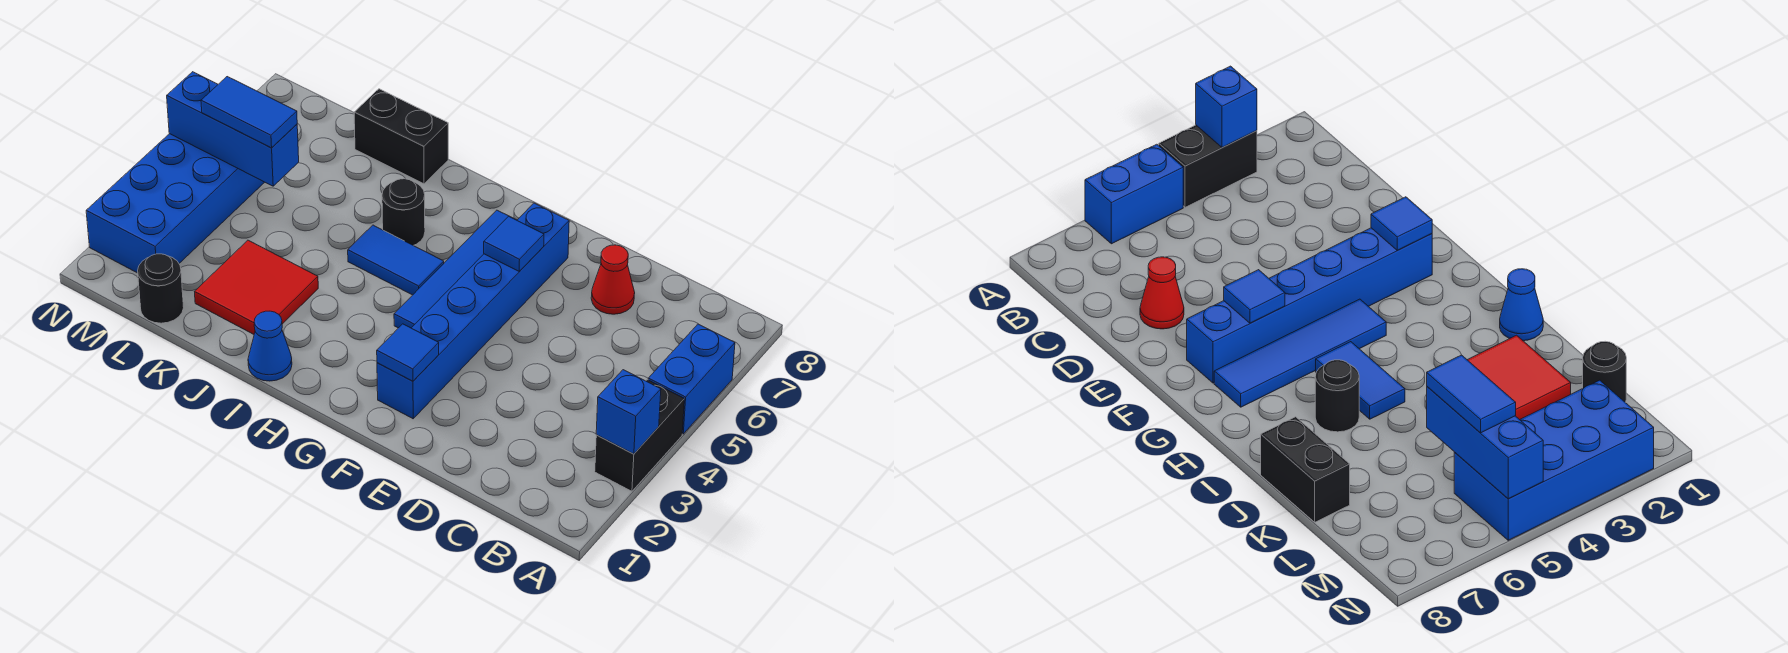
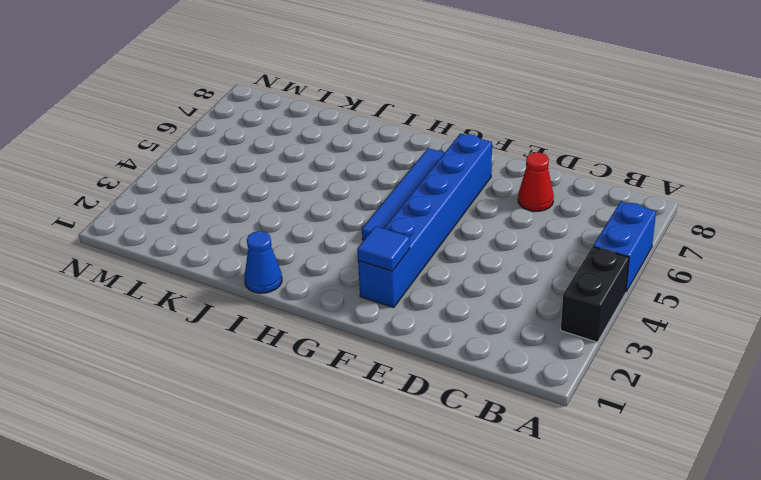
none -> blue tile H5:I5 level 1
none -> black round brick I6 level 1
none -> red tile J2:K3 level 1

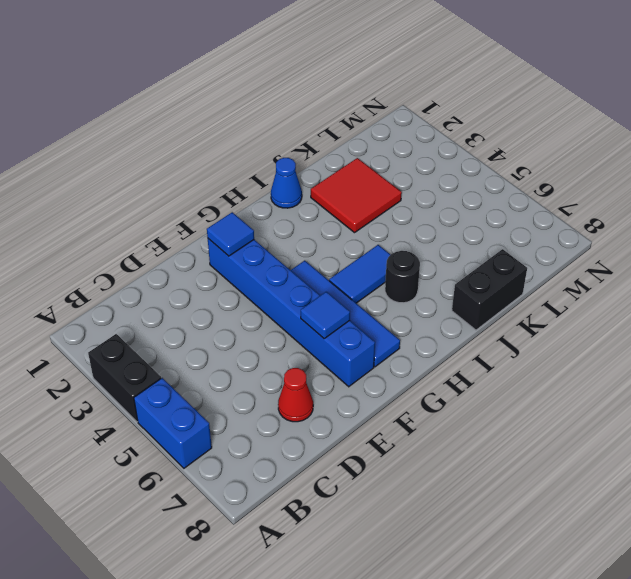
none -> black round brick L1 level 1
none -> blue brick M2:N5 level 1
none -> blue brick A3 level 2

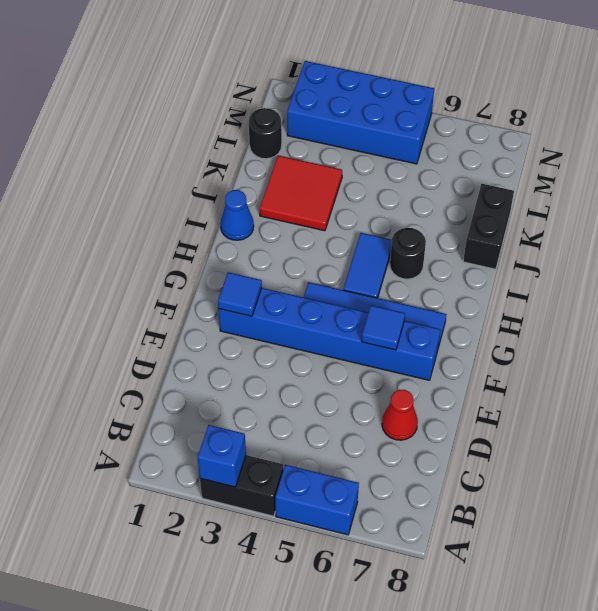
none -> blue brick L5:N5 level 2
none -> blue tile L5:M5 level 3

